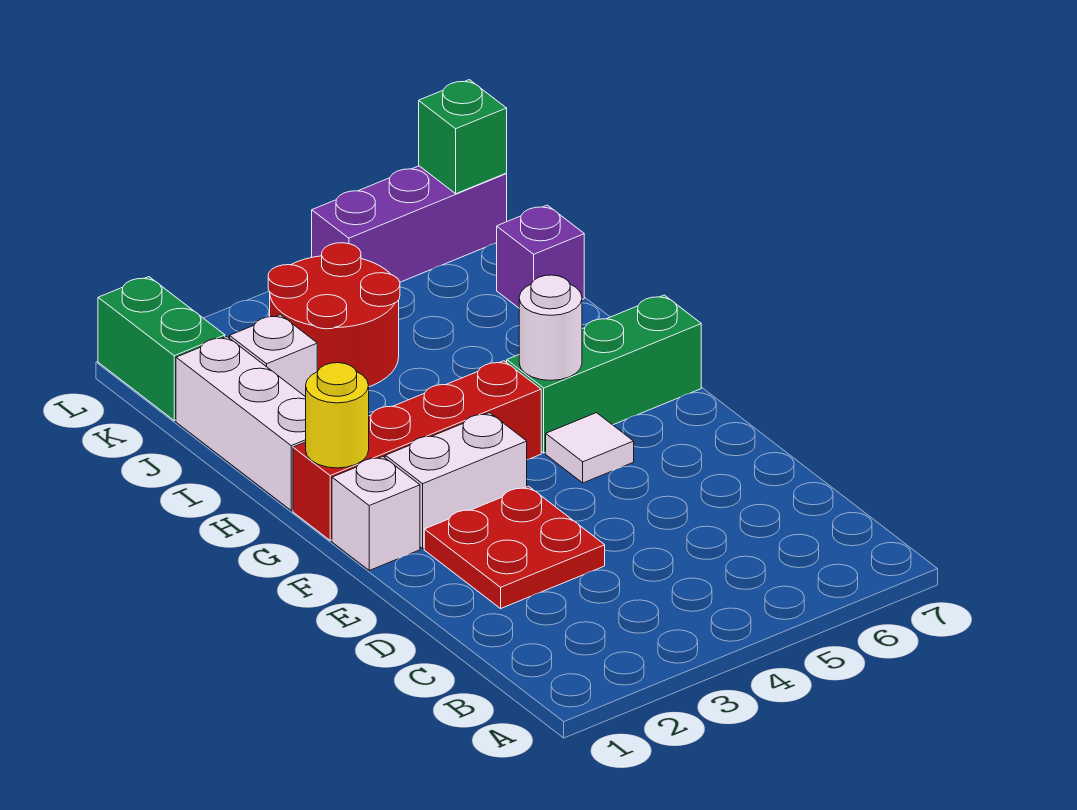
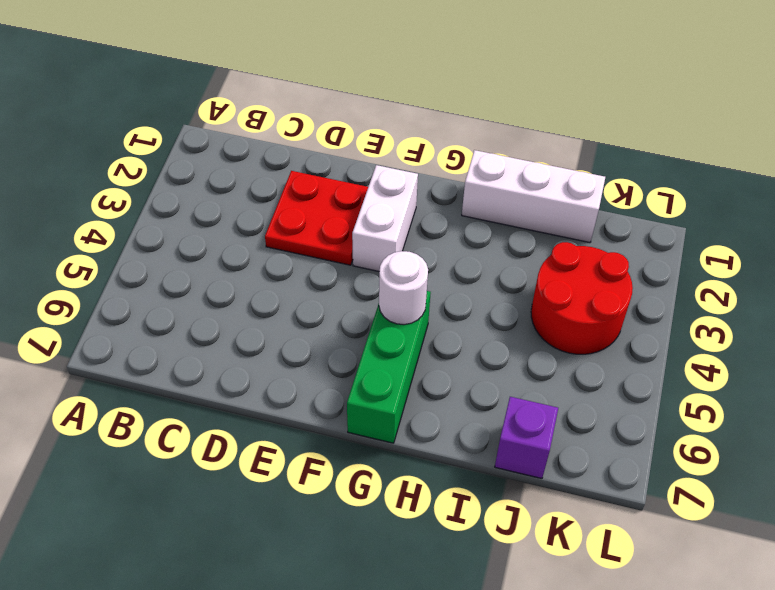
none -> white brick F1 level 1
none -> white tile F5 level 1
none -> red brick G1:G4 level 1

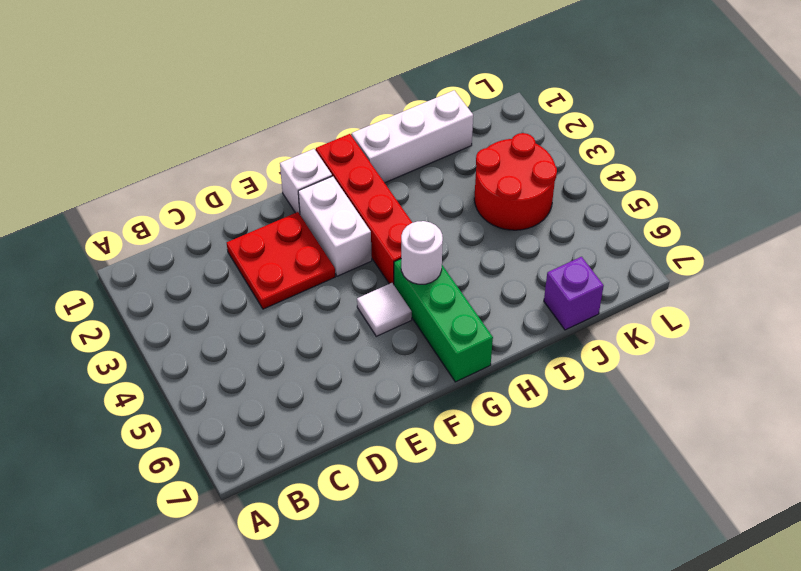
none -> white brick J2 level 1
none -> green brick K1:L1 level 1
none -> purple brick L5:L7 level 1

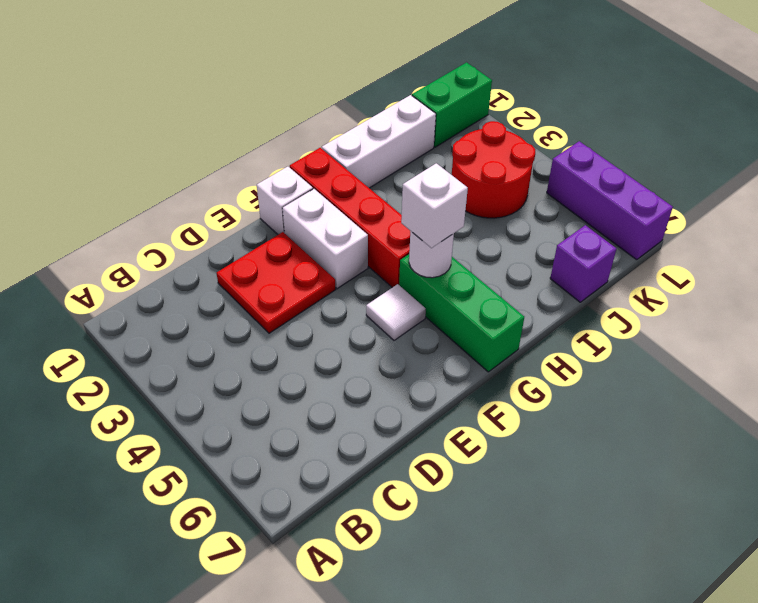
white brick G5 level 3 -> white brick J2 level 1
none -> yellow round brick G1 level 2
none -> green brick L7 level 2

